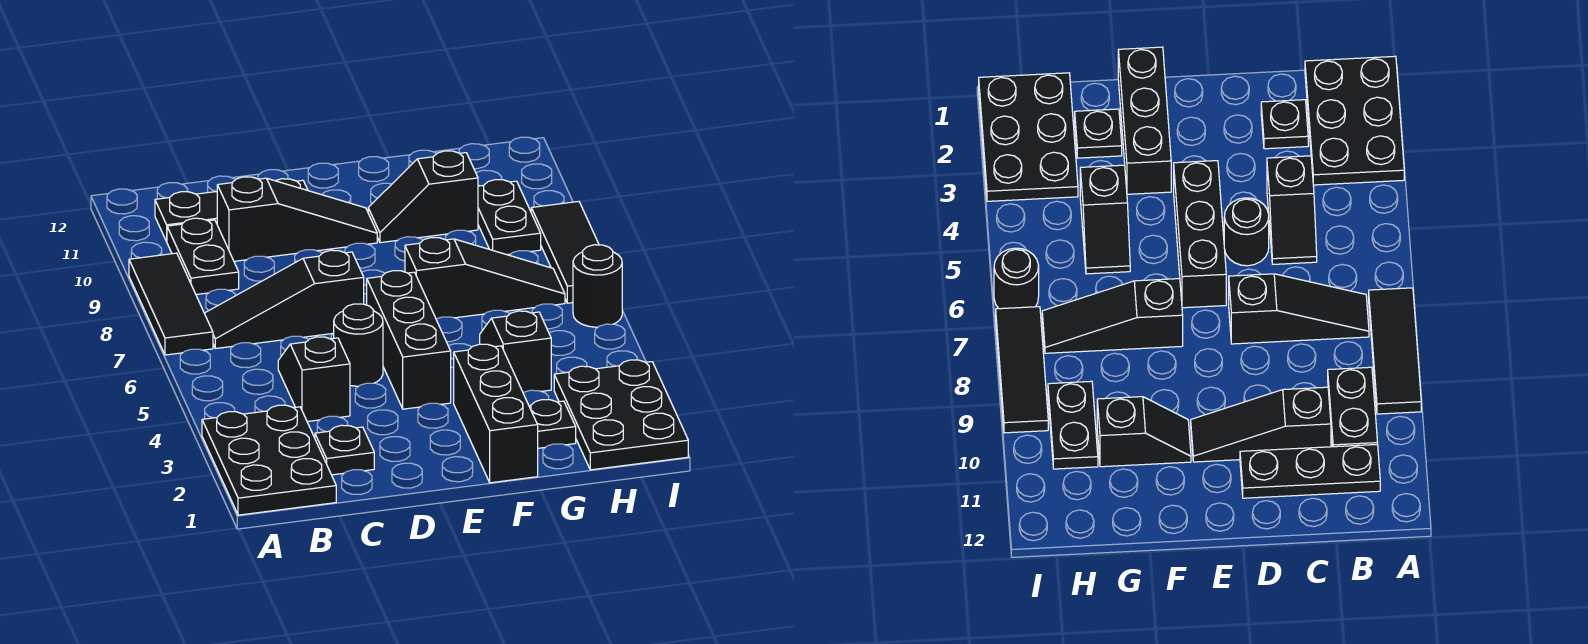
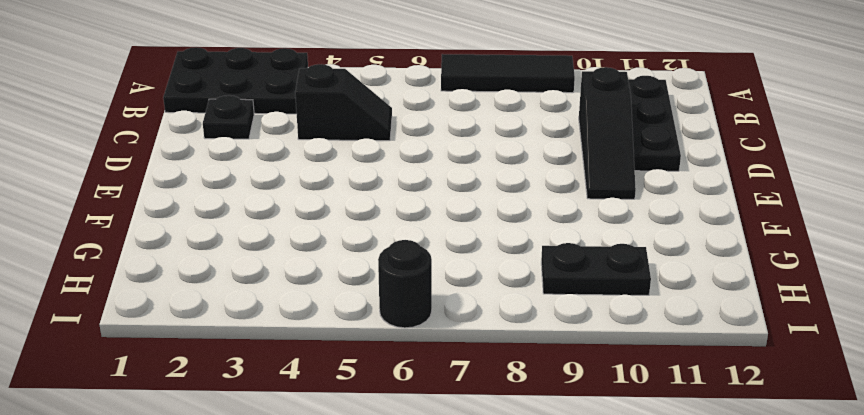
none -> black slope B7:D7 level 1 top D
none -> black plate B9:B10 level 1
none -> black round brick D5 level 1

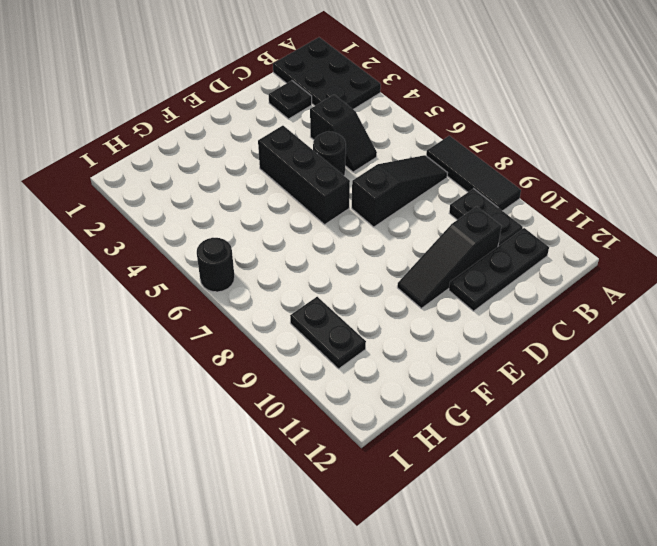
none -> black brick F1:F3 level 1
none -> black slope F7:H7 level 1 top F
none -> black slope F10:G10 level 1 top G

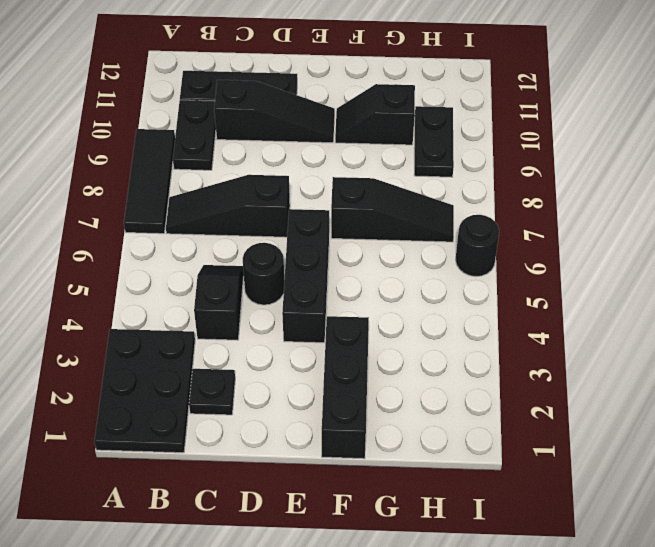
none -> black plate G2 level 1
none -> black slope G4:G5 level 1 top 4
none -> black plate H1:I3 level 1

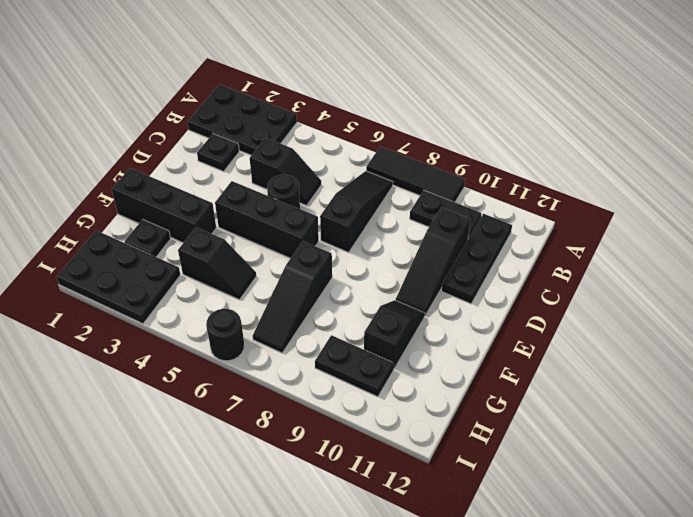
none -> black tile I7:I9 level 1

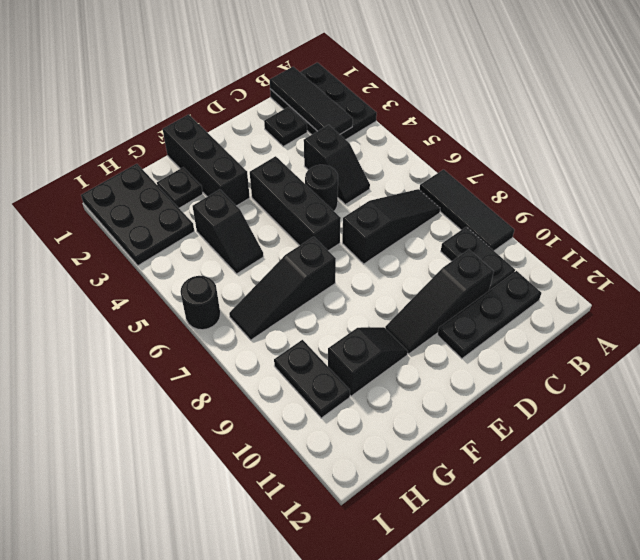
black tile B1:B3 level 2 -> black tile I7:I9 level 1

